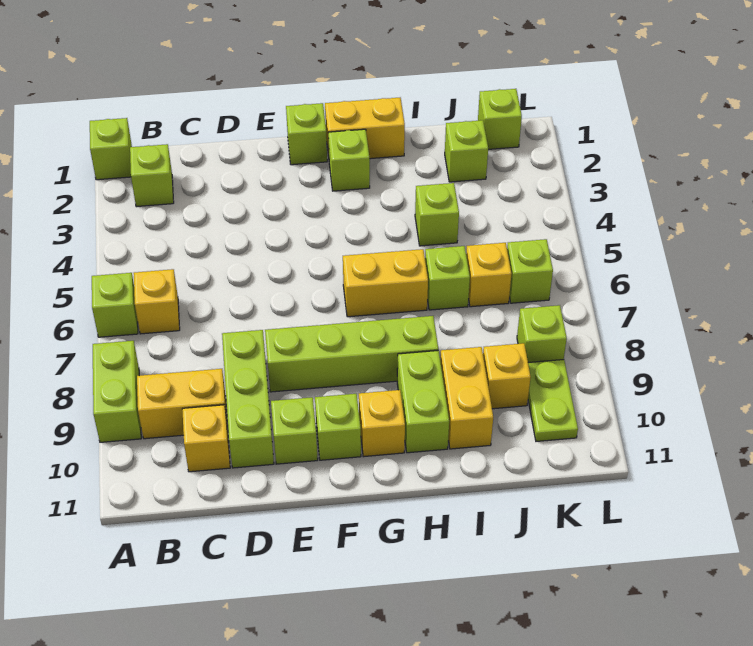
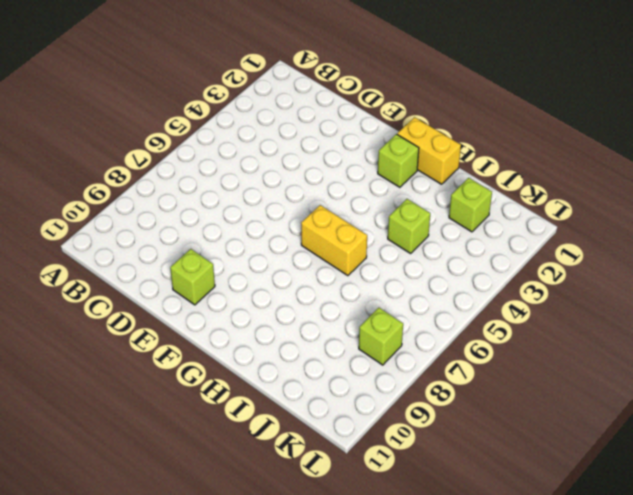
none -> lime brick A1 level 1
none -> lime brick A6 level 1
none -> lime brick A8:A9 level 1

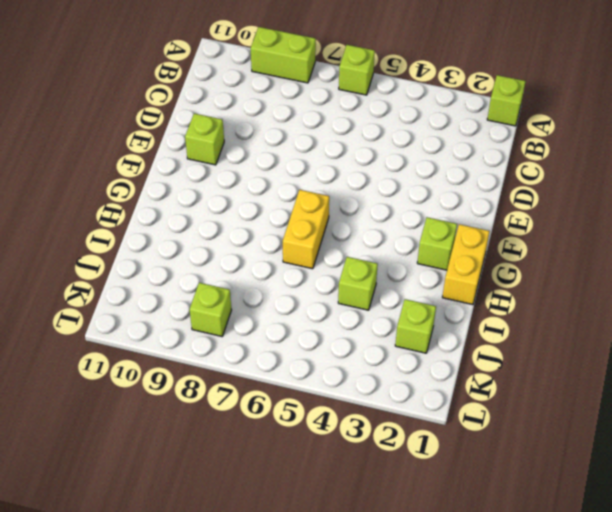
none -> lime brick B2 level 1
none -> yellow brick B6 level 1
none -> yellow brick B9:C9 level 1

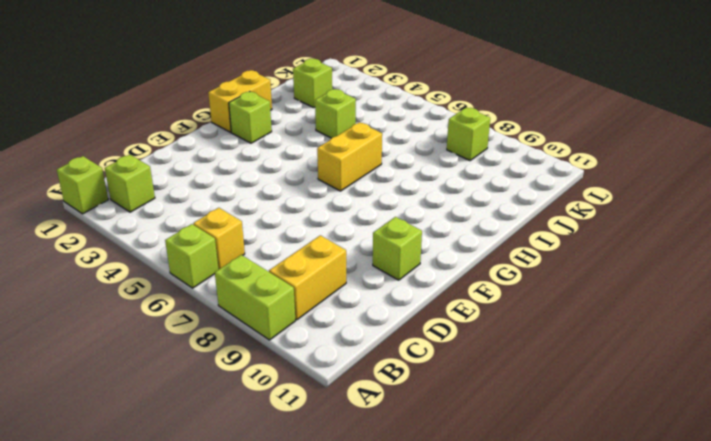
none -> yellow brick C10 level 1
none -> lime brick D8:D10 level 1
none -> lime brick E8:H8 level 1

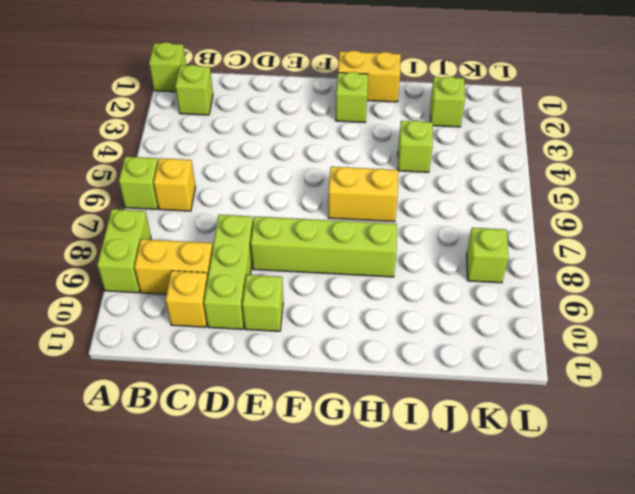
none -> lime brick F1 level 1
none -> lime brick F10 level 1
none -> yellow brick G10 level 1

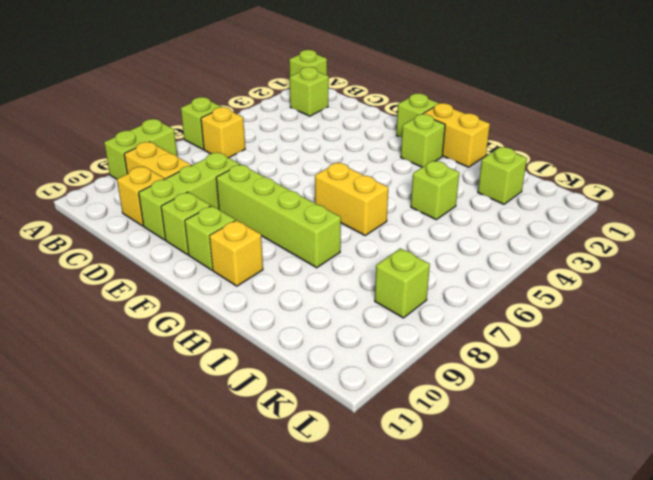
none -> lime brick H9:H10 level 1
none -> lime brick I6 level 1
none -> yellow brick I9:I10 level 1

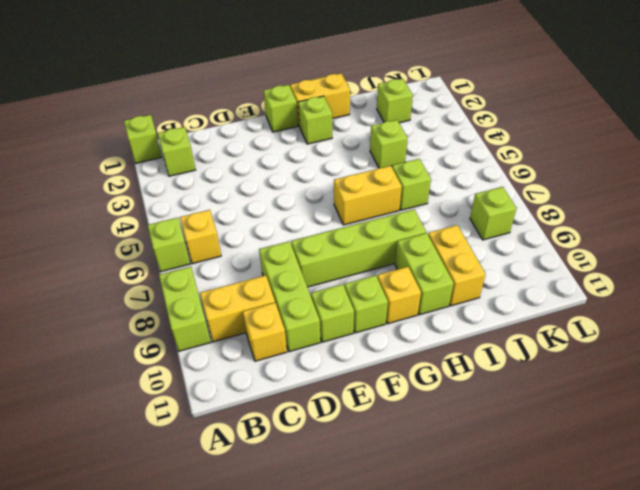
none -> yellow brick J6 level 1
none -> yellow brick J9 level 1
none -> lime brick K1 level 1

